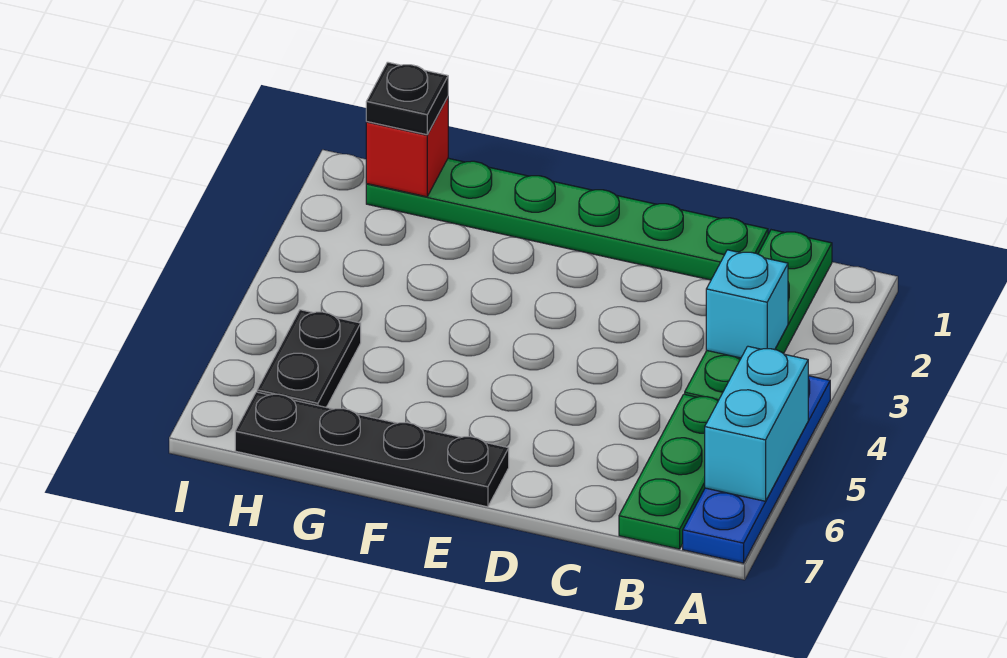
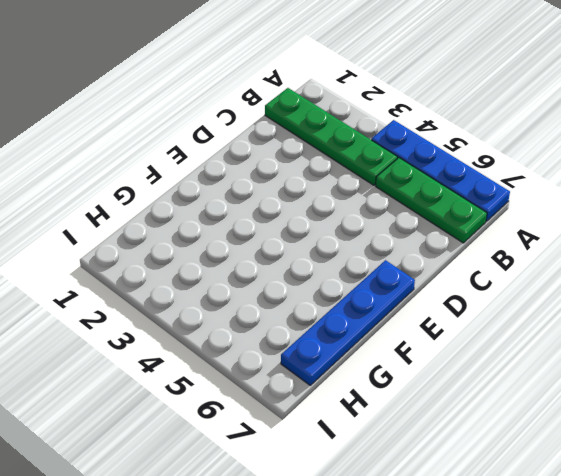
blue plate E7:H7 level 1 -> black plate E7:H7 level 1
none -> green plate C1:H1 level 1
none -> black plate H5:H6 level 1

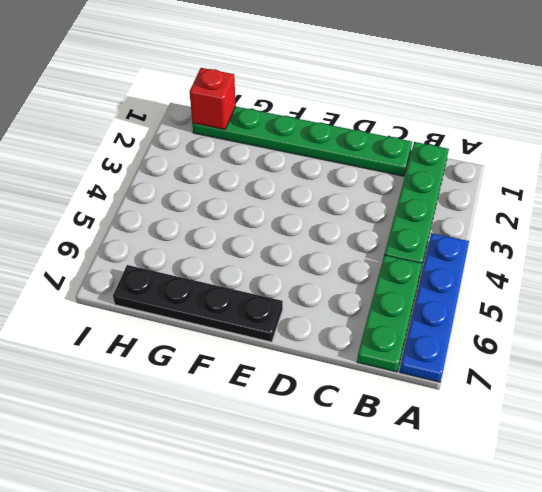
none -> black plate H5:H6 level 1
none -> cyan brick A5:A6 level 2

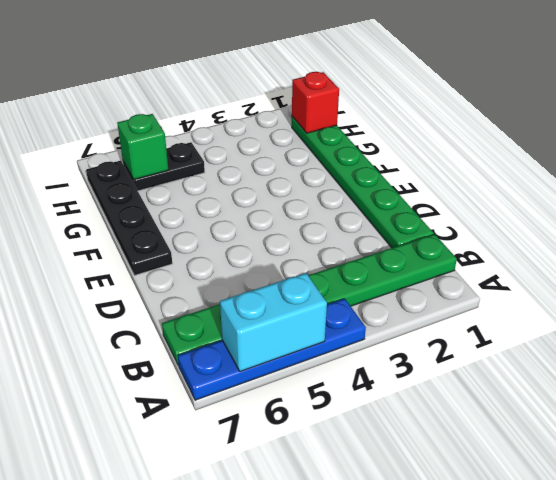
green brick H6 level 2 -> none
none -> cyan brick B3 level 2
none -> black plate H1 level 3

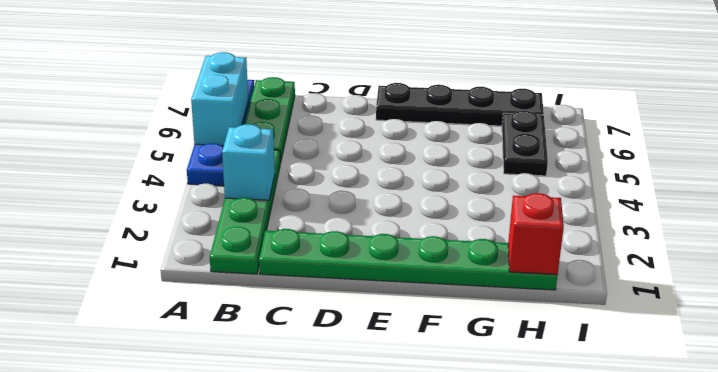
none -> black plate H1 level 3

